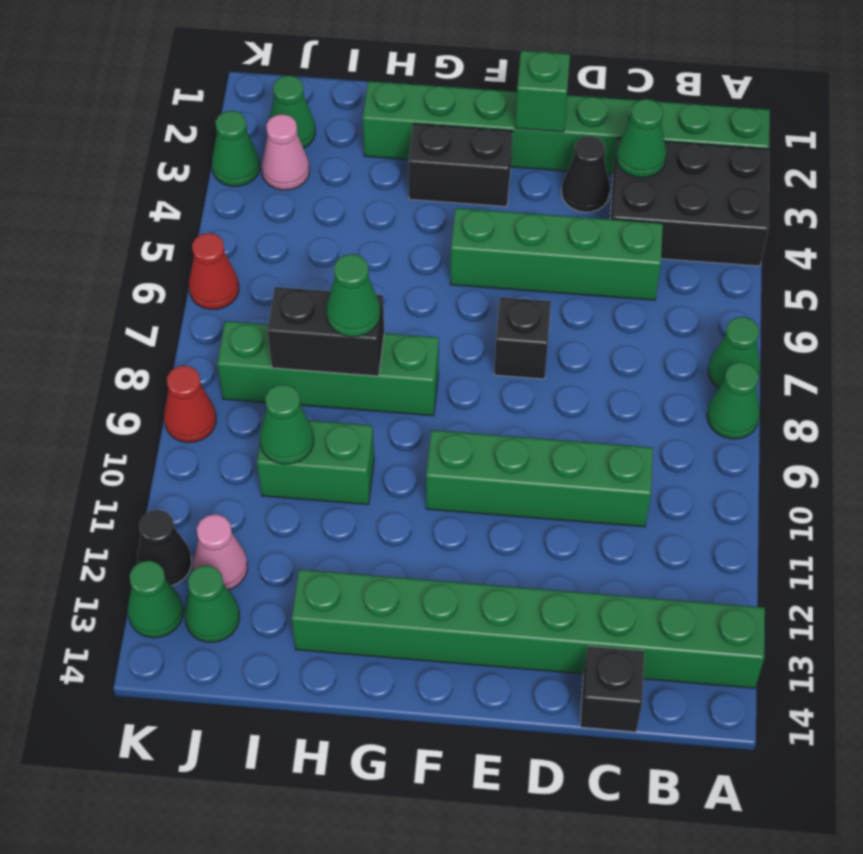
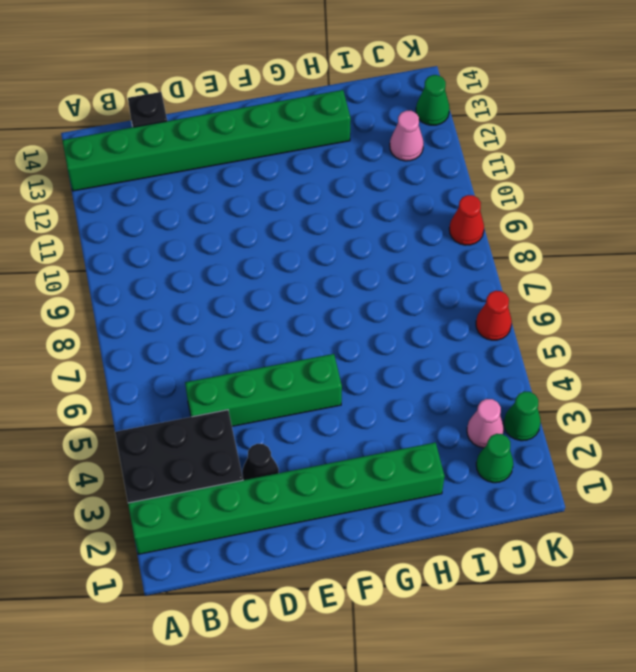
none -> green cone A7 level 1
none -> green cone A8 level 1
none -> green brick C10:F10 level 1

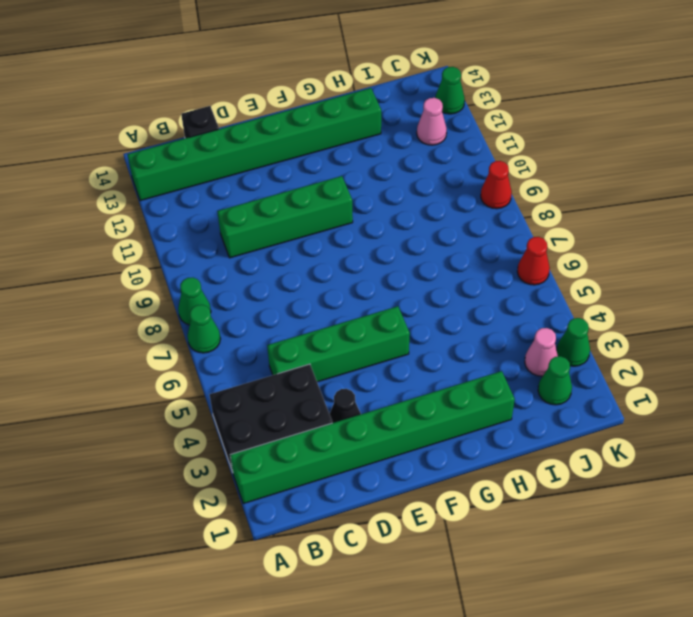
none -> black brick E7 level 1
none -> black brick F3:G3 level 1
none -> green brick G8:J8 level 1

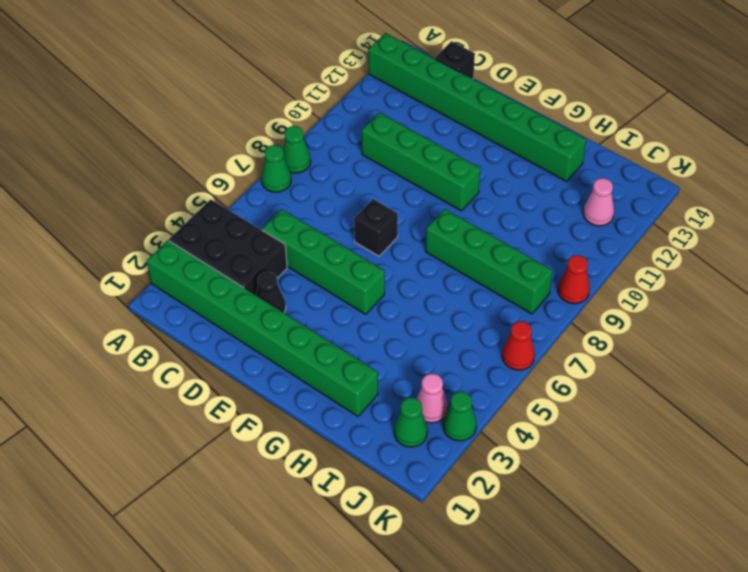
none -> black brick F3:G3 level 1
none -> green brick H10:I10 level 1
none -> green cone J13 level 1

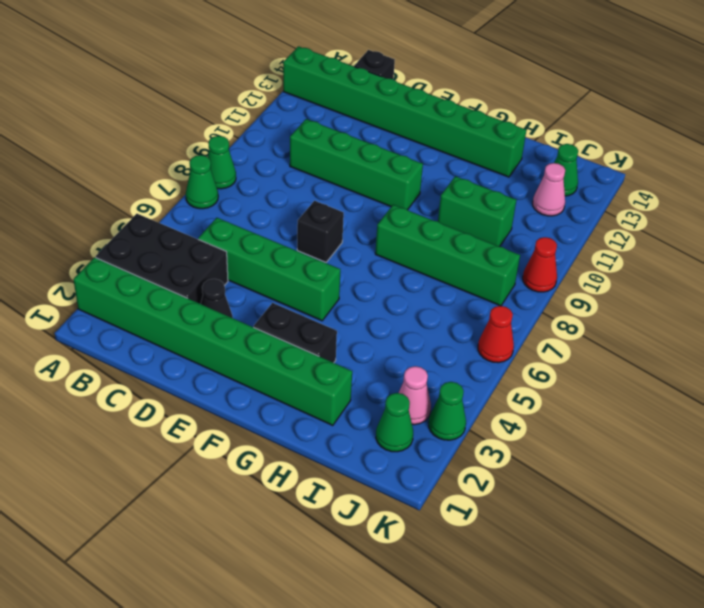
none -> black cone K12 level 1
none -> green cone K13 level 1
none -> green cone C3 level 2

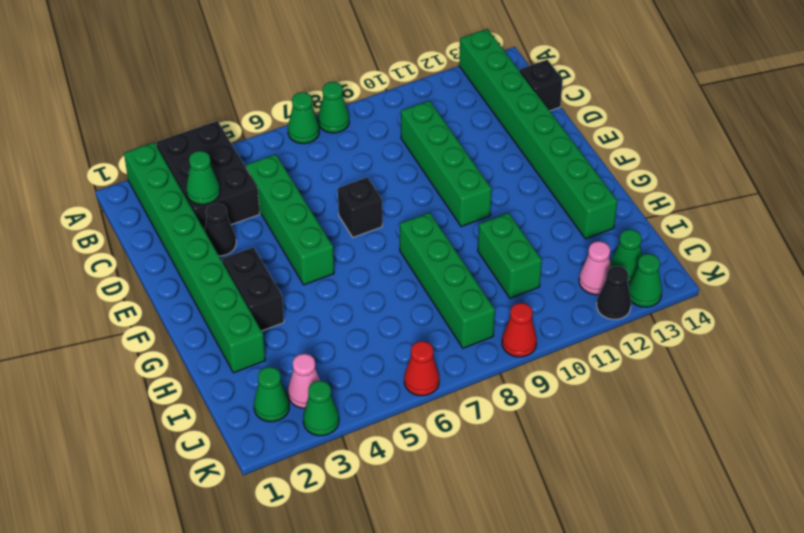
none -> green brick E2 level 2
none -> black brick H8:I8 level 2
none -> green cone I10 level 2

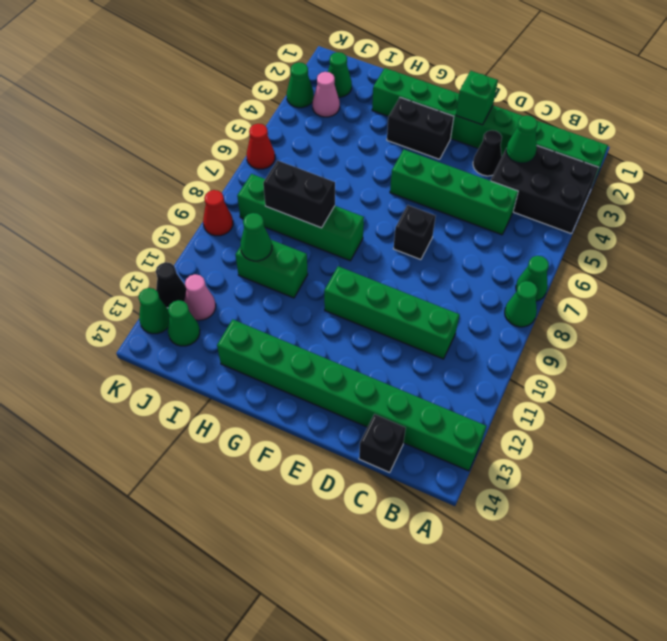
none -> green cone H8 level 3

